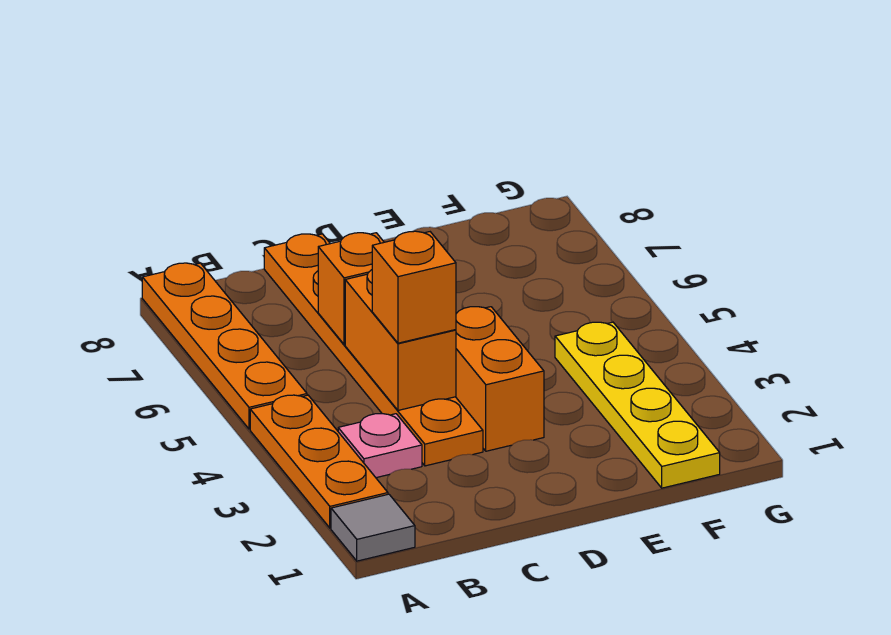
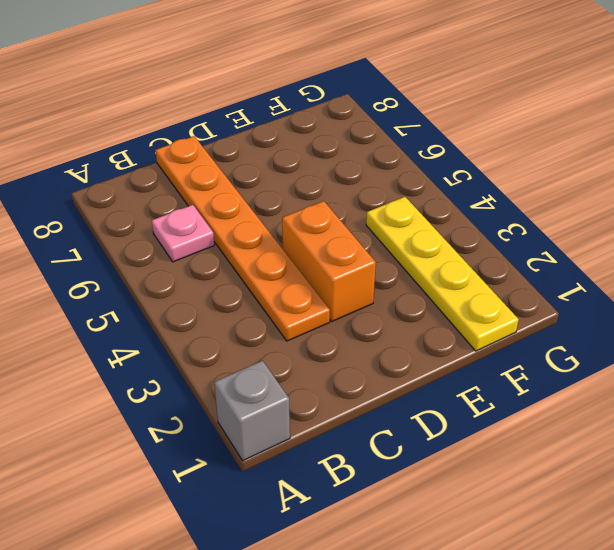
grey brick A1 level 1 -> grey tile A1 level 1
pink plate B6 level 1 -> pink plate B3 level 1
none -> orange plate A2:A4 level 1
none -> orange plate A5:A8 level 1

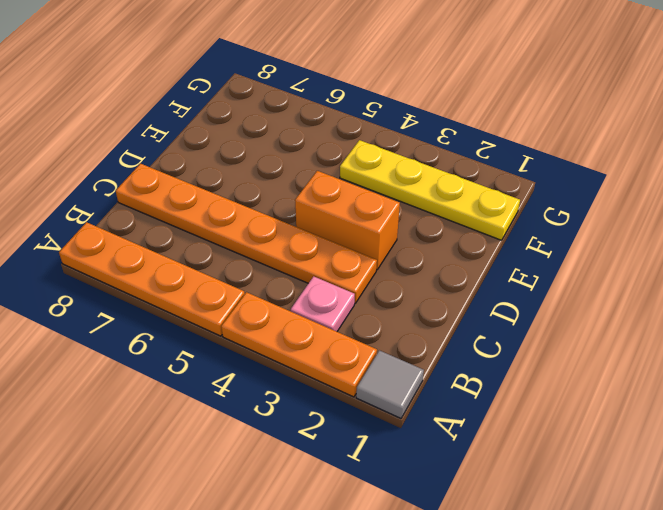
none -> orange brick C4:C5 level 2
none -> orange brick C6 level 2

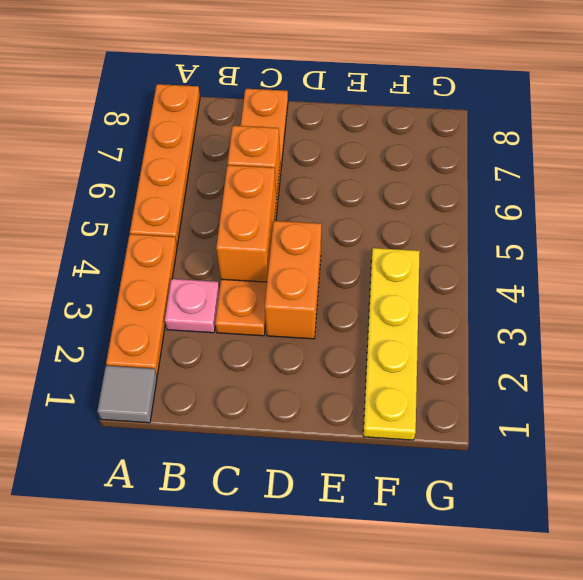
none -> orange brick C4 level 3

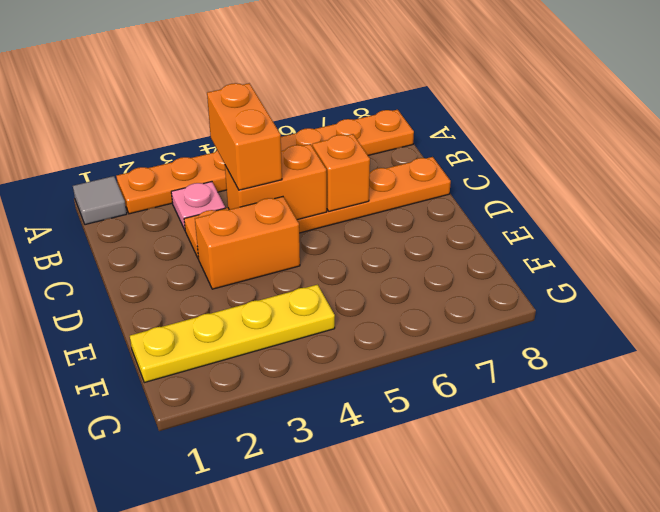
orange brick B4:C4 level 3 -> orange brick C4 level 3

